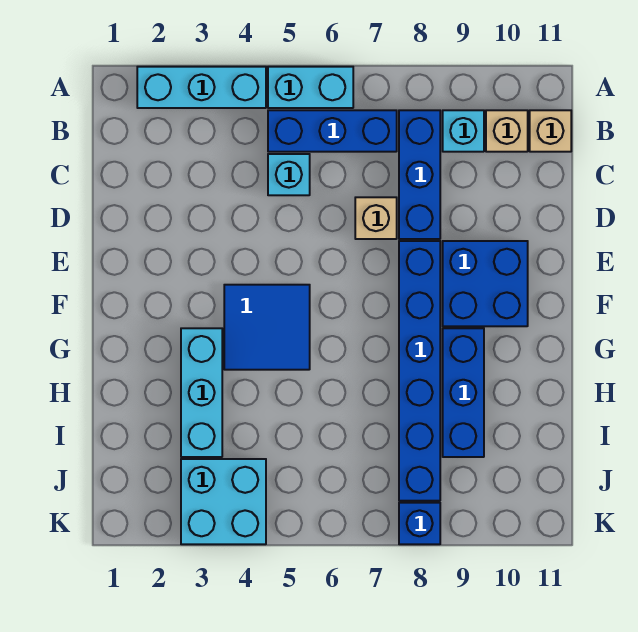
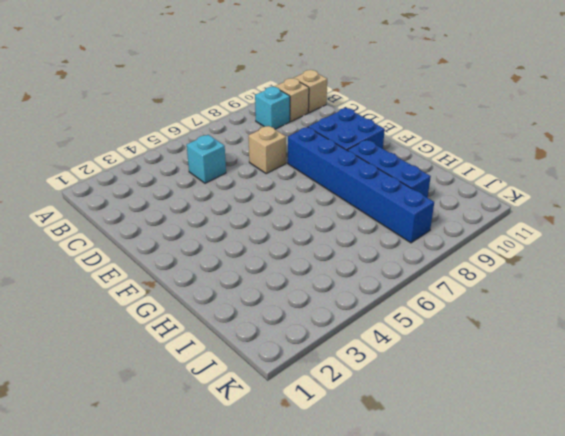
none -> cyan brick A2:A4 level 1
none -> cyan brick A5:A6 level 1
none -> blue brick B5:B7 level 1

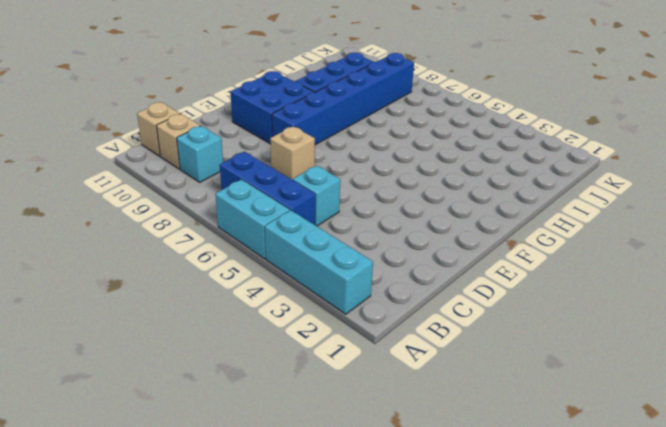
none -> blue brick B8:D8 level 1
none -> blue tile F4:G5 level 1
none -> cyan brick G3:I3 level 1

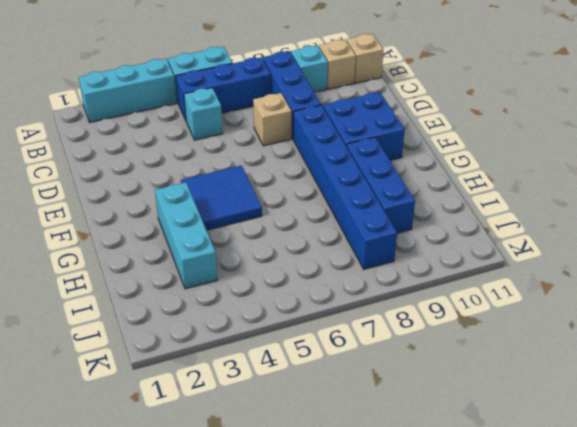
none -> cyan brick J3:K4 level 1
none -> blue brick K8 level 1

